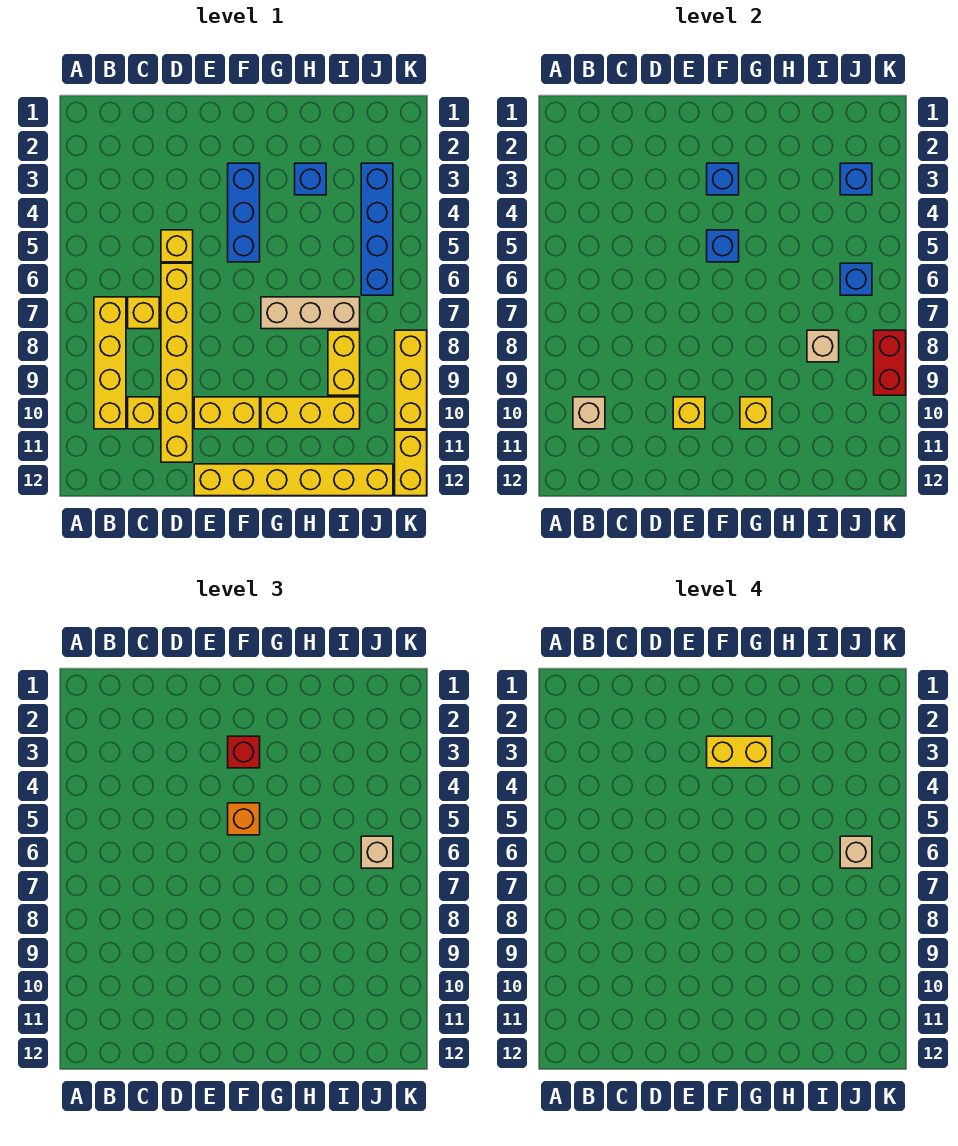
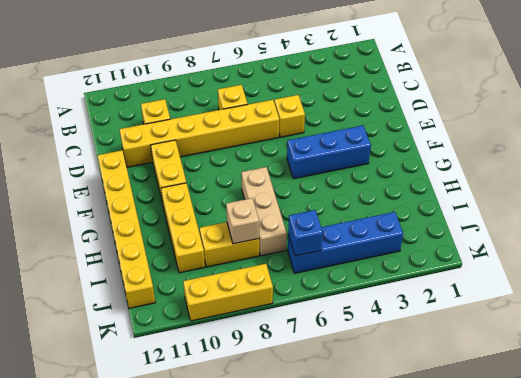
none -> yellow brick B7:B10 level 1
none -> blue brick H3 level 1
none -> yellow brick K11:K12 level 1

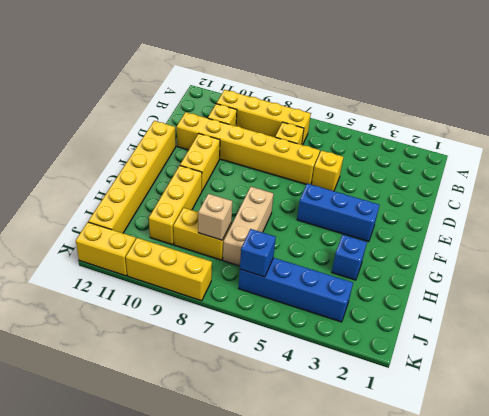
none -> tan brick B10 level 2
none -> yellow brick E10 level 2
none -> blue brick F3 level 2

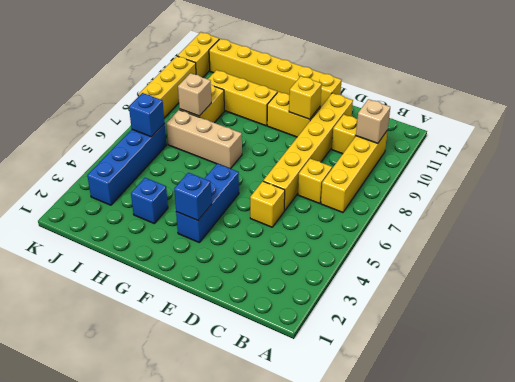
none -> blue brick F5 level 2
none -> yellow brick G10 level 2
none -> blue brick J3 level 2

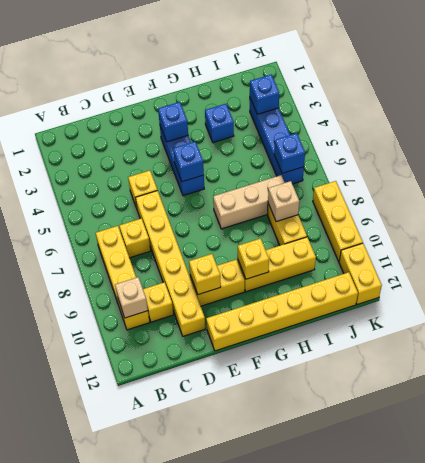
none -> red brick K8:K9 level 2
none -> red brick F3 level 3
none -> orange brick F5 level 3

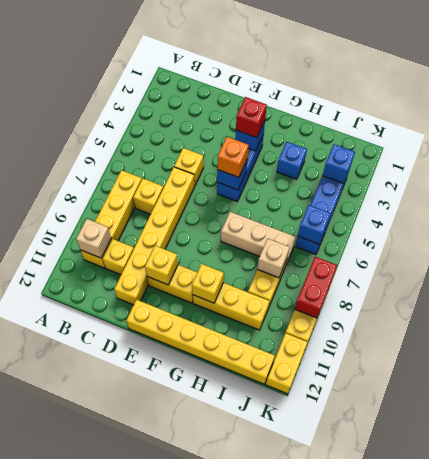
none -> tan brick J6 level 3
none -> yellow brick F3:G3 level 4
none -> tan brick J6 level 4

